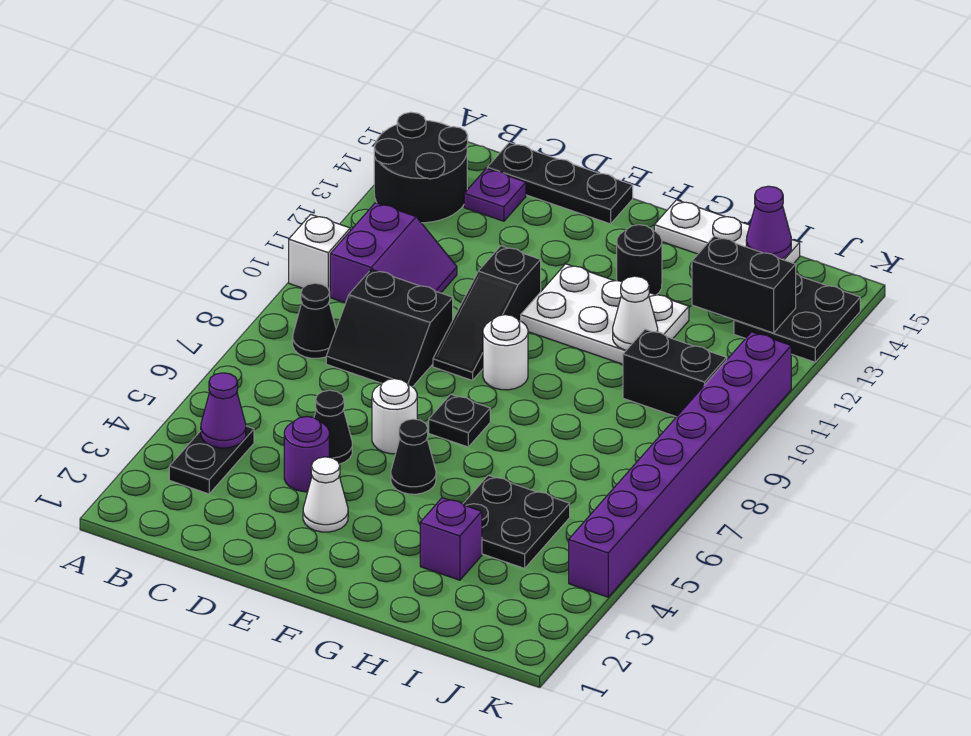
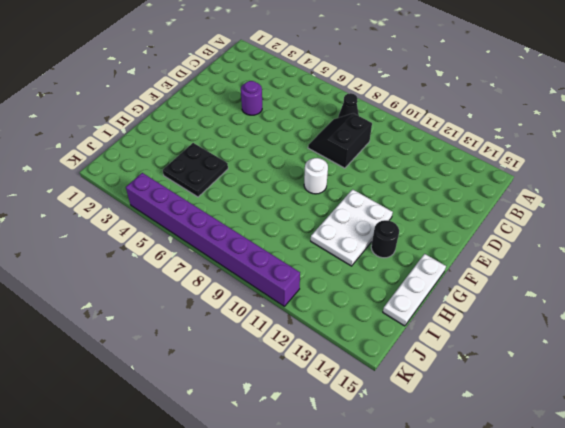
none -> white brick A10 level 1
none -> black round brick A13:B14 level 1
none -> black plate B3:B4 level 1

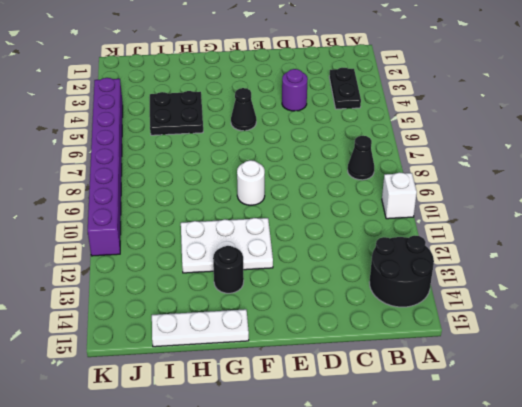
none -> purple slope B10:C11 level 1 top B
none -> black slope C8:D9 level 1 top 9
none -> purple plate C14 level 1

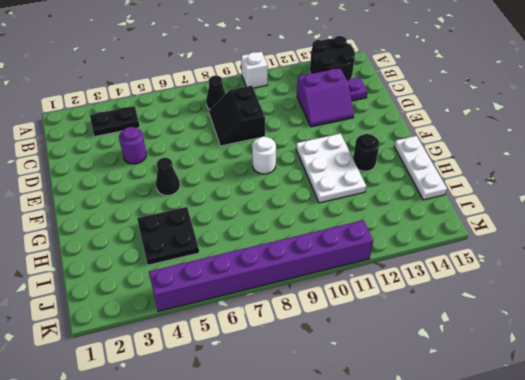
purple slope C12:D13 level 1 top C -> purple slope B10:C11 level 1 top B
none -> black plate C15:E15 level 1
none -> black cone D5 level 1
none -> white cone E3 level 1

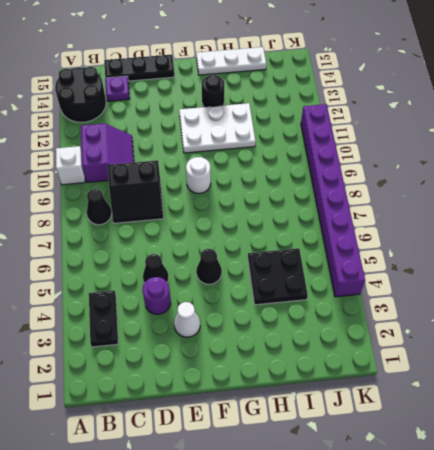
none -> white round brick E6 level 1
none -> black slope E9:E11 level 1 top 11
none -> black plate F7 level 1

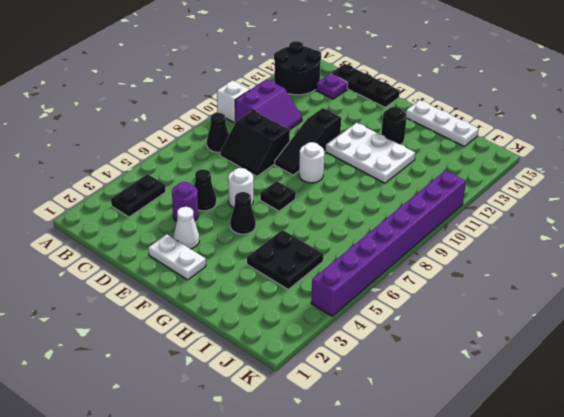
white plate E2:F2 level 1 -> none
none -> purple brick H3 level 1
none -> black brick I10:J10 level 1
none -> black plate J13:K14 level 1

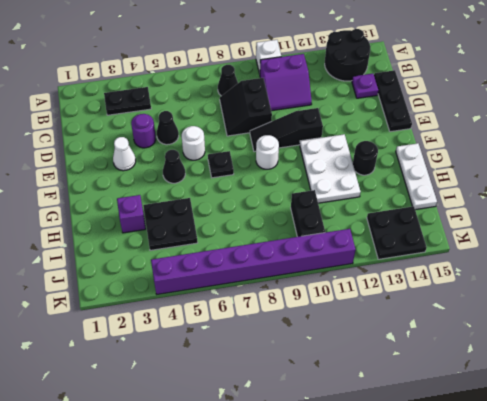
none -> purple cone B4 level 2
none -> white cone H11 level 2
none -> black brick I13:J13 level 2

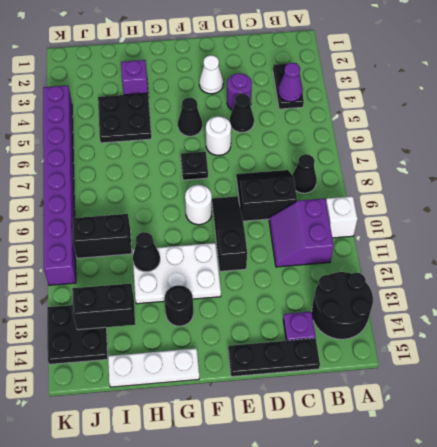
black cone H11 level 2 -> white cone H11 level 2
none -> purple cone I15 level 2

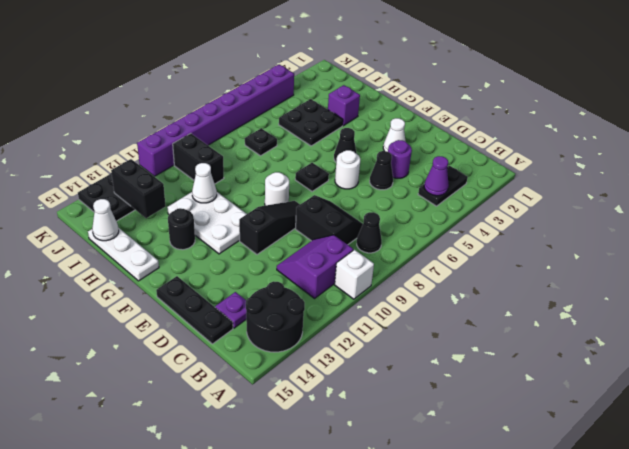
black plate I7 level 1 -> none
white cone I15 level 2 -> purple cone I15 level 2

